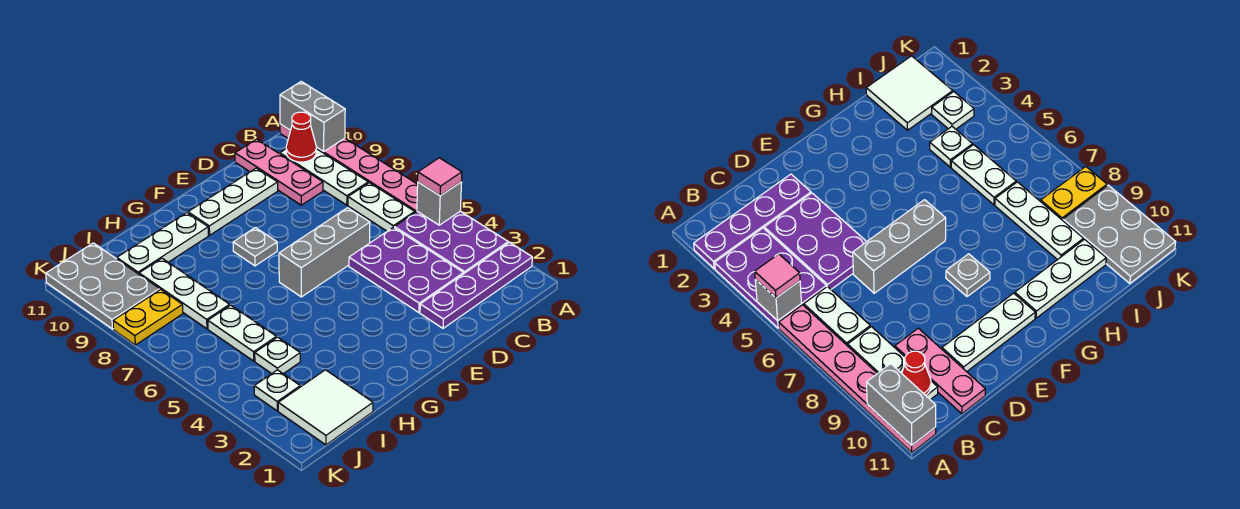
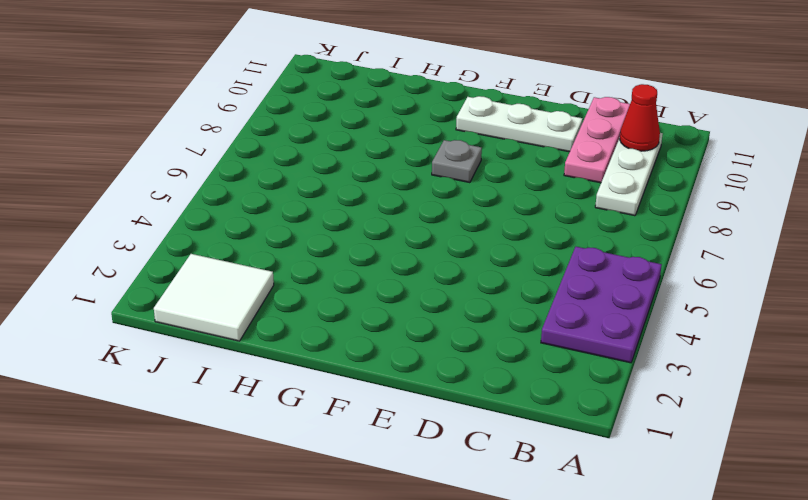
none -> purple plate A2:D2 level 1
none -> pink plate A6:A11 level 1
none -> white plate B6:B7 level 1

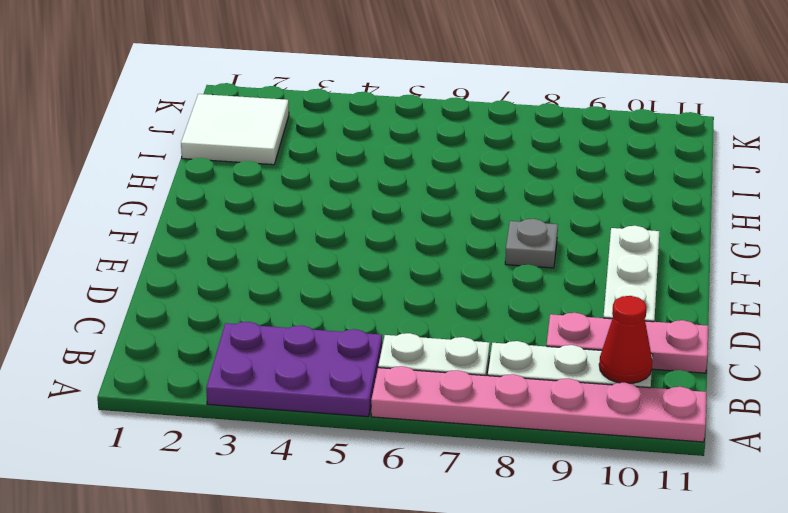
none -> purple plate A2:D2 level 1
none -> purple plate C3:D5 level 1
none -> grey brick D6:F6 level 1

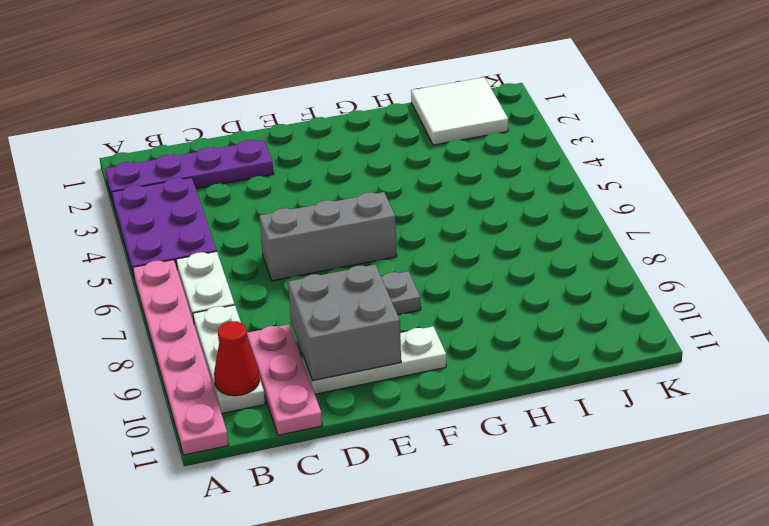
grey brick D9:E10 level 2 -> none
none -> purple plate C3:D5 level 1
none -> white plate G10:I10 level 1
none -> white plate I4 level 1

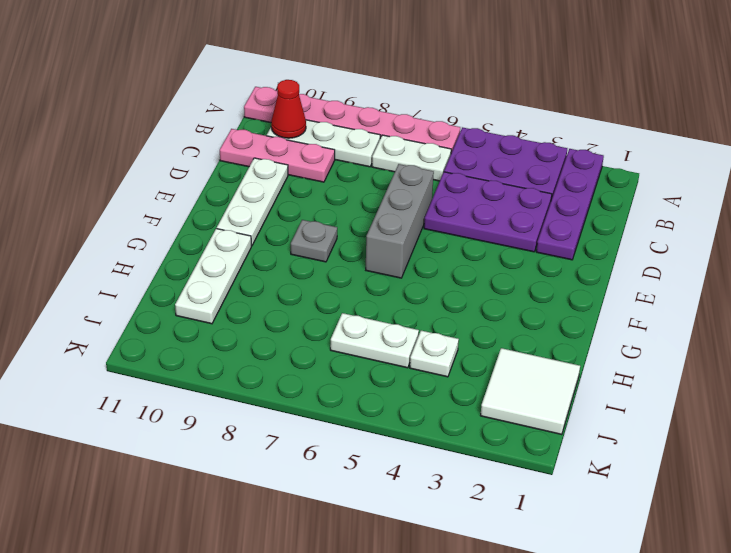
none -> white plate I7:I9 level 1
none -> white plate J3 level 1
none -> yellow plate J8:K8 level 1

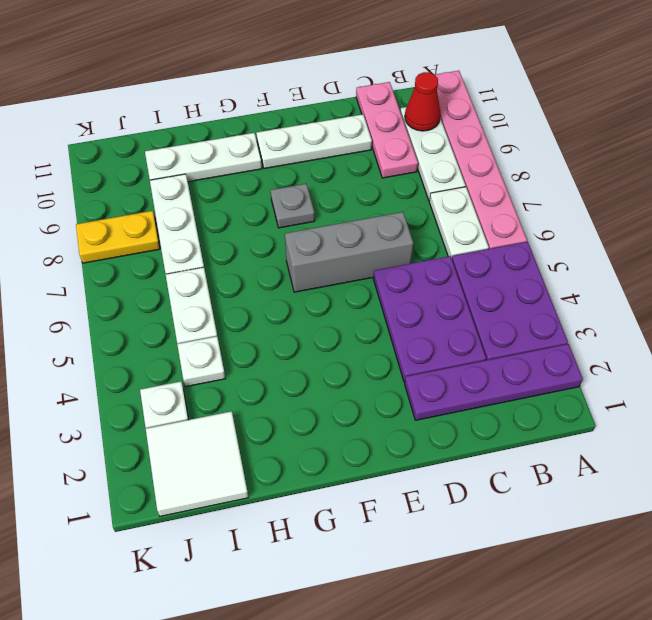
none -> grey plate J9:K11 level 1
none -> grey brick A5 level 2
none -> grey brick A10:A11 level 2

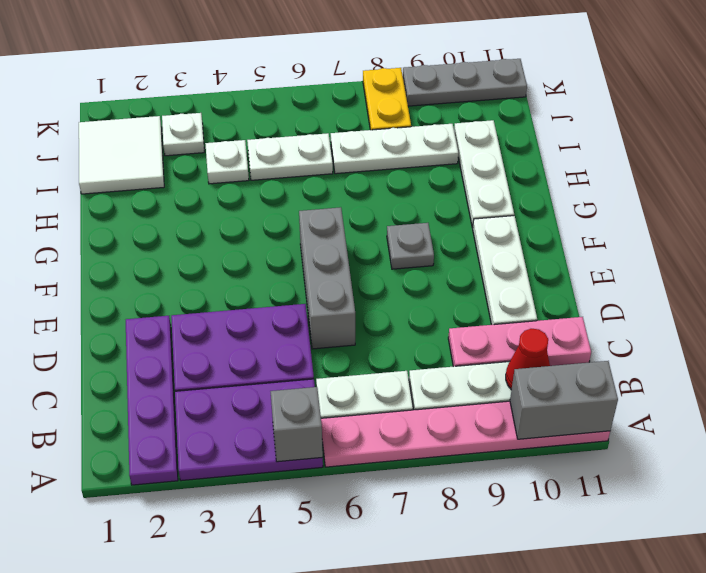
grey plate K9:K11 level 1 -> grey plate J9:K11 level 1
none -> pink tile A5 level 3

